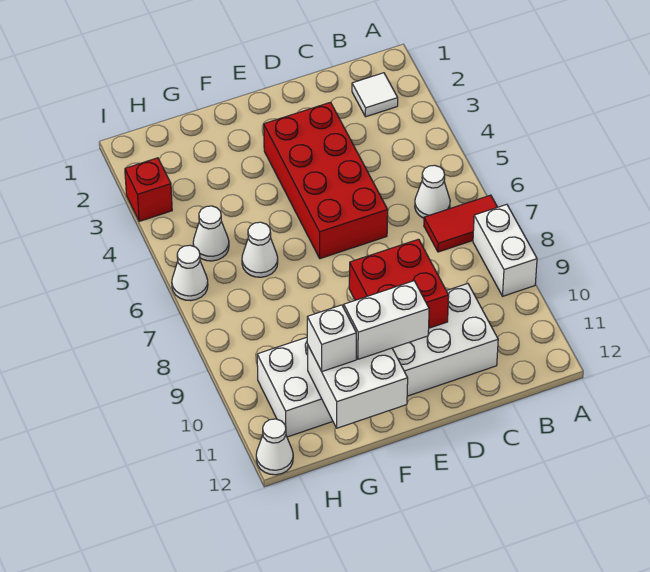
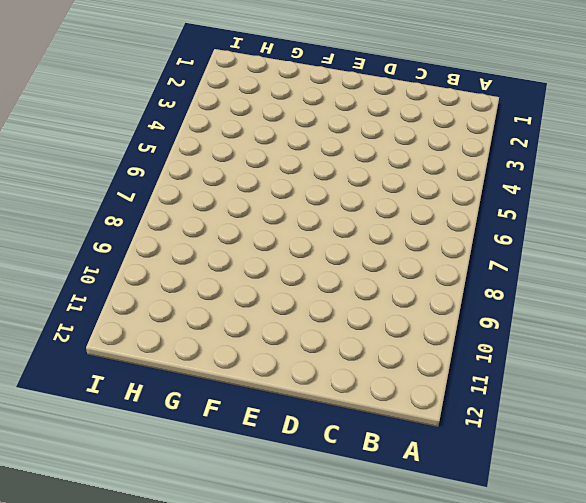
none -> red tile A7:B7 level 1
none -> white brick A8:A9 level 1
none -> white tile B2 level 1

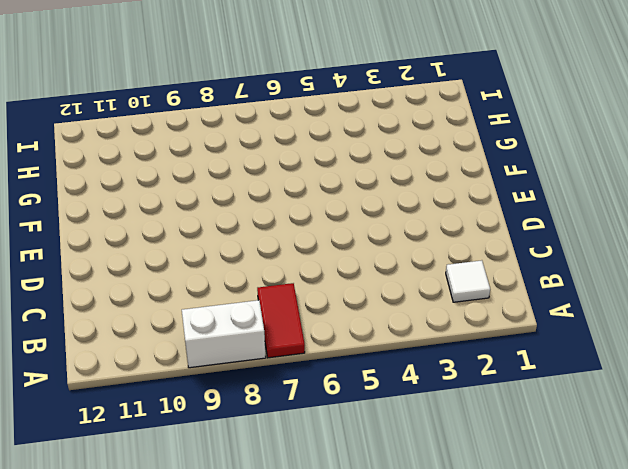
none -> white cone B6 level 1
none -> white brick C10:H11 level 1
none -> red brick D3:E6 level 1

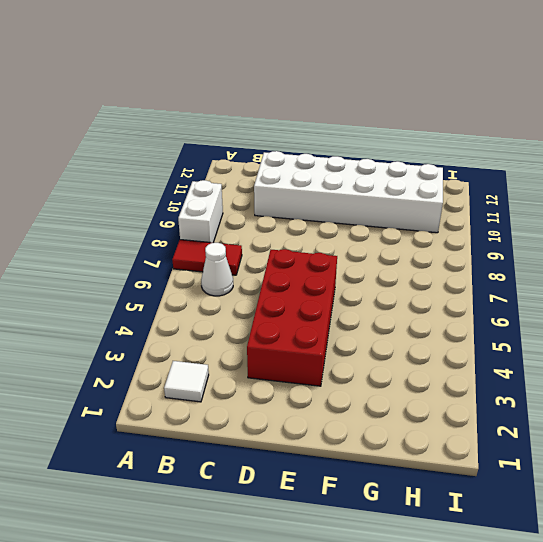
none -> white cone G6 level 1
none -> white cone H5 level 1
none -> red brick I3 level 1

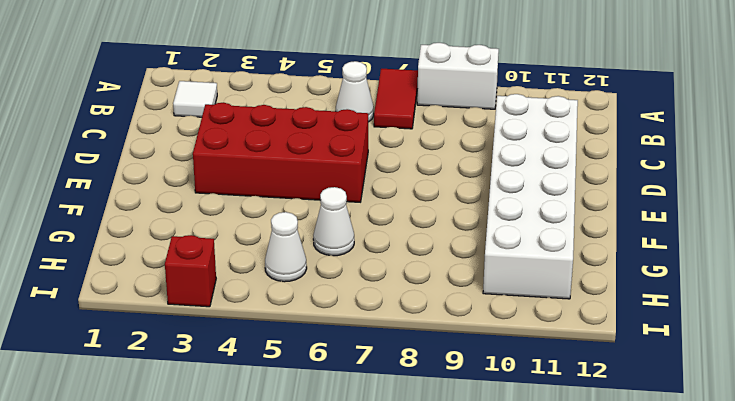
none -> white cone I6 level 1
none -> white cone I12 level 1
none -> red brick D9:E10 level 2

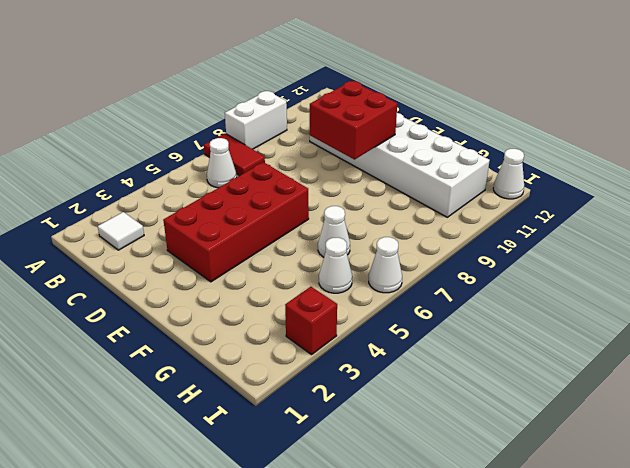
none -> white brick F11:G12 level 2
none -> white brick E11:F11 level 3
none -> white brick G11 level 3

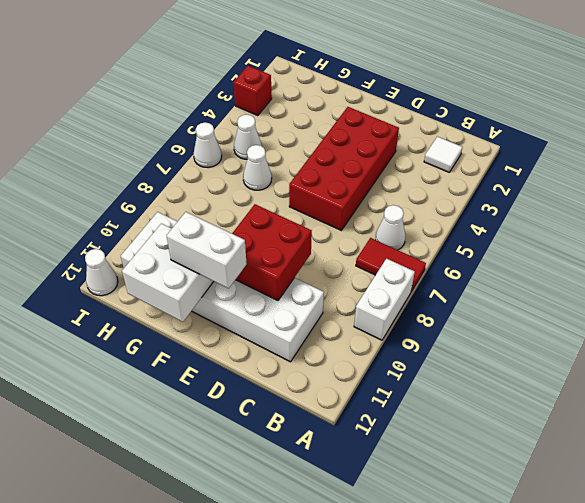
none -> white brick G11 level 3

